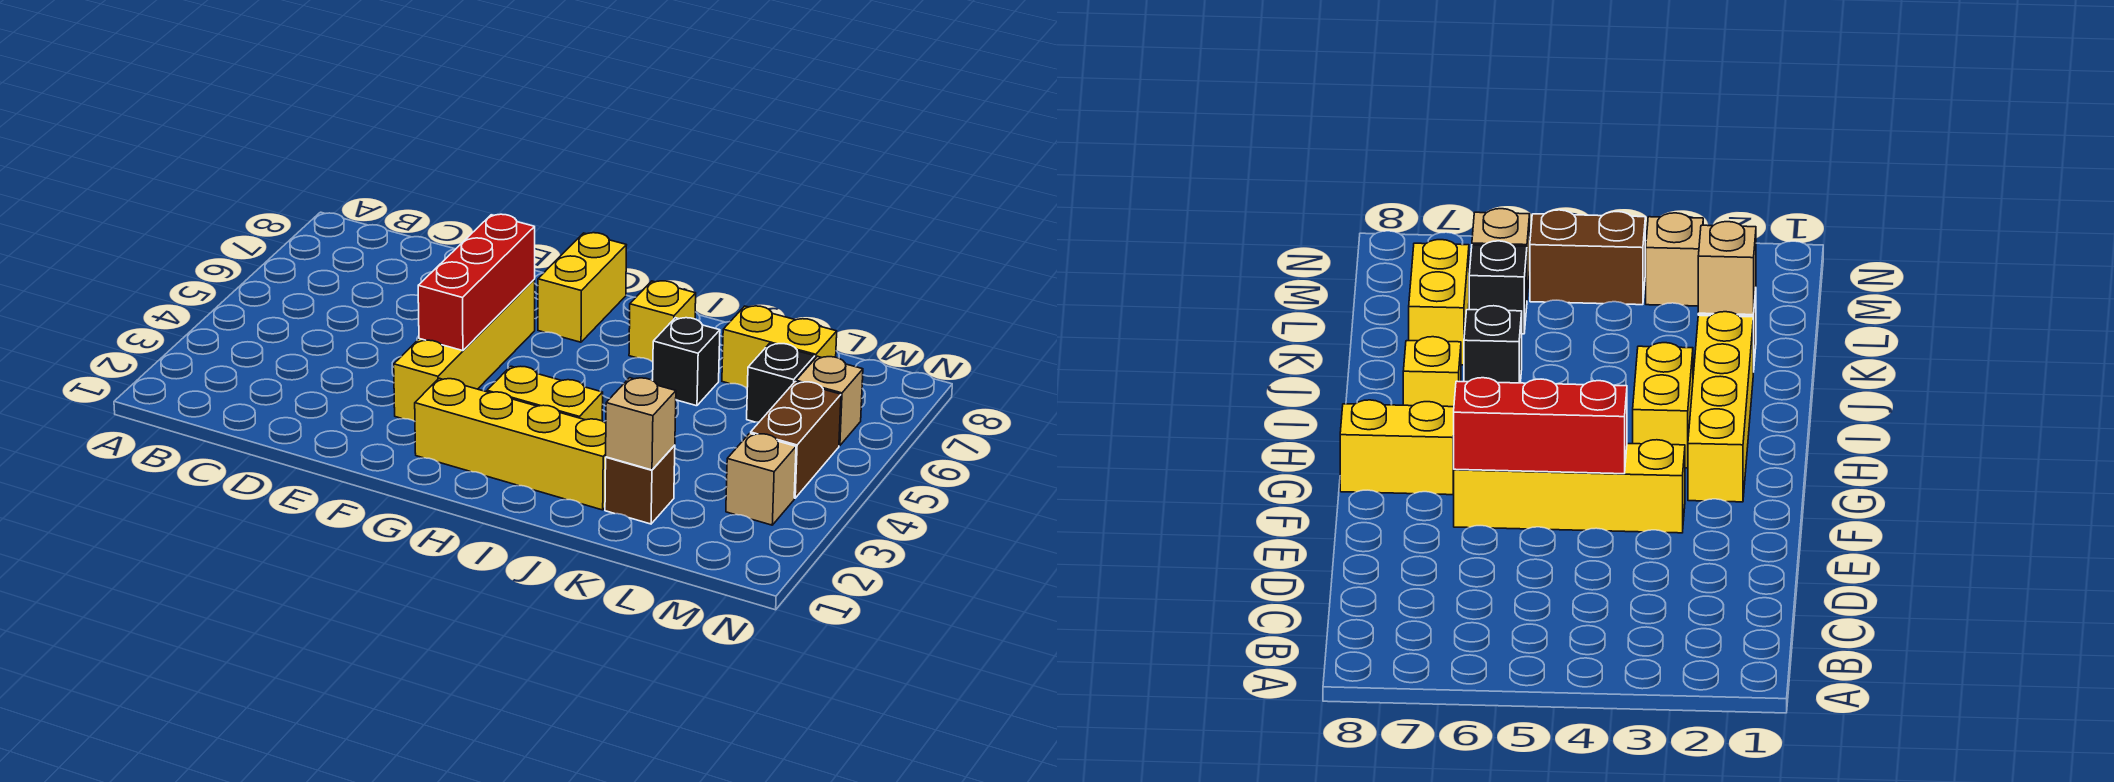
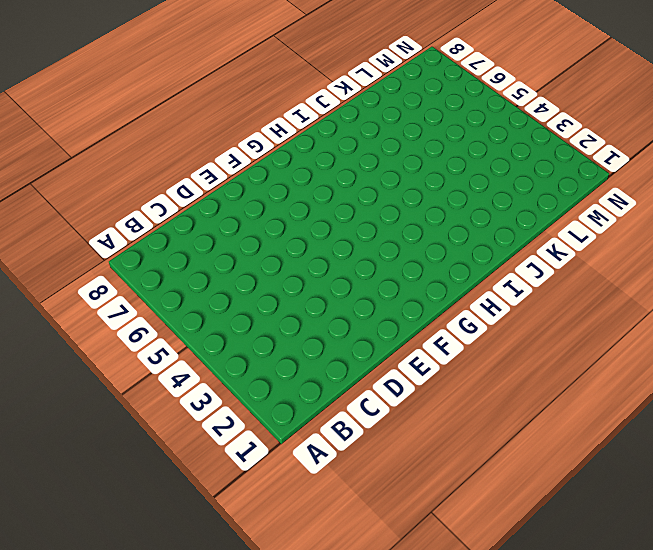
none -> yellow brick F3:F6 level 1
none -> yellow brick G2:J2 level 1
none -> yellow brick G7:G8 level 1

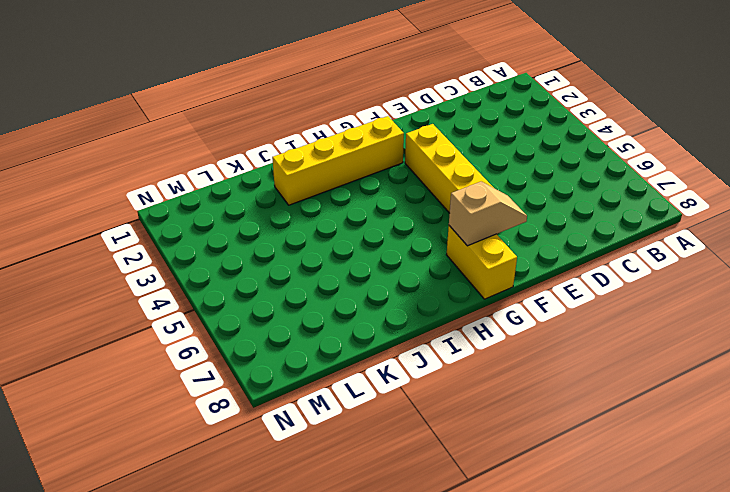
tan slope F7:G7 level 2 top G -> none
none -> yellow brick H3:I3 level 1
none -> yellow brick I7 level 1
none -> black brick J6 level 1

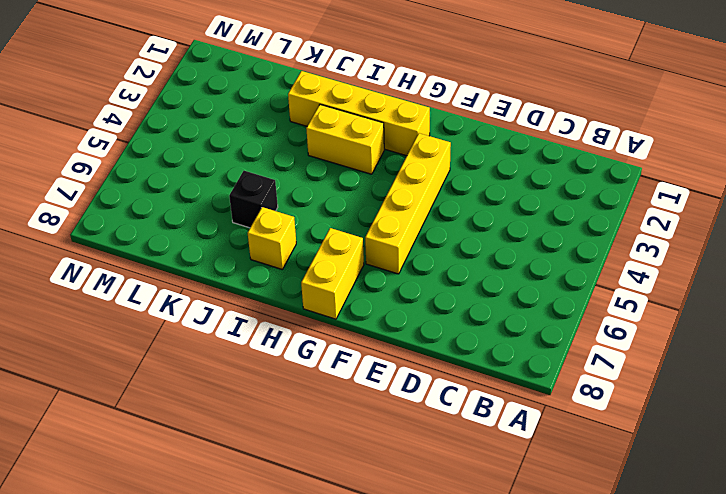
none -> brown brick K2 level 1
none -> yellow brick K7:L7 level 1
none -> black brick L6 level 1

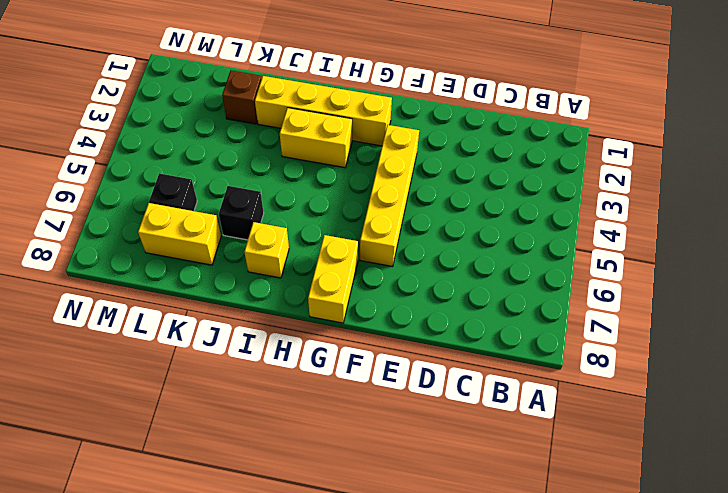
none -> tan brick M3 level 1
none -> brown brick M4:M5 level 1
none -> tan brick M6 level 1

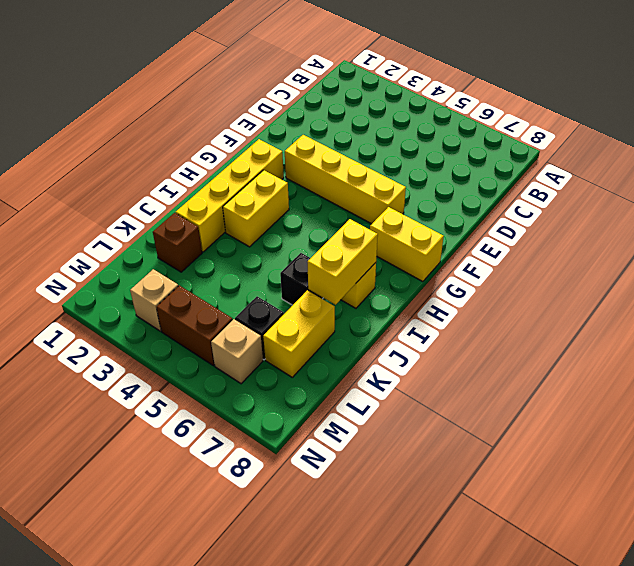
yellow brick I7:J7 level 2 -> none
none -> red brick F4:F6 level 2
none -> tan brick K2 level 2

